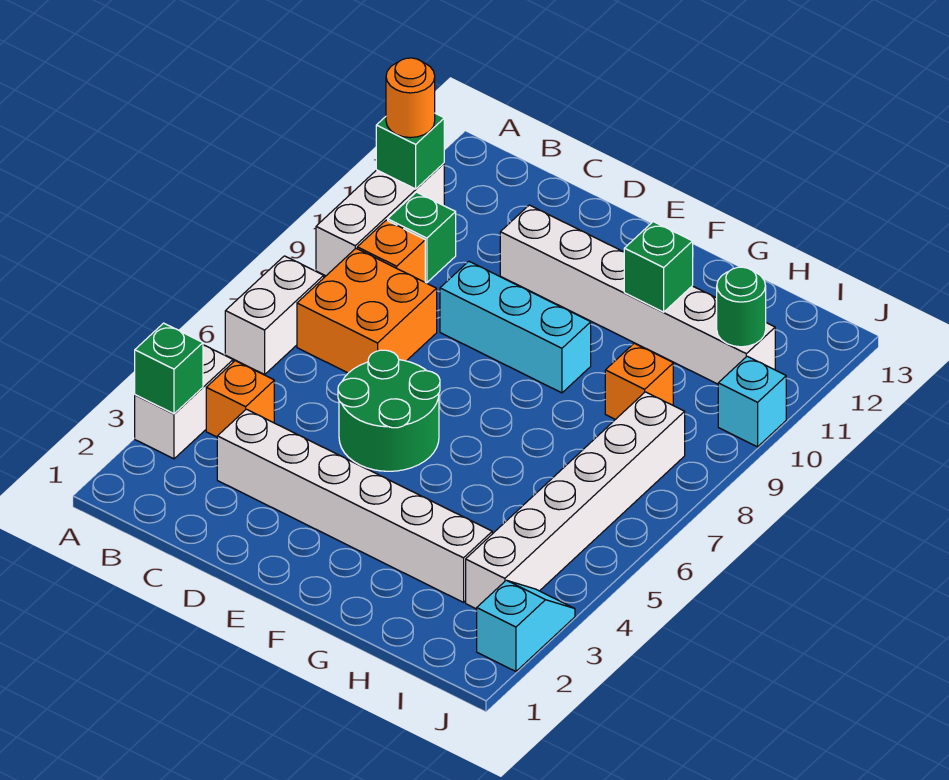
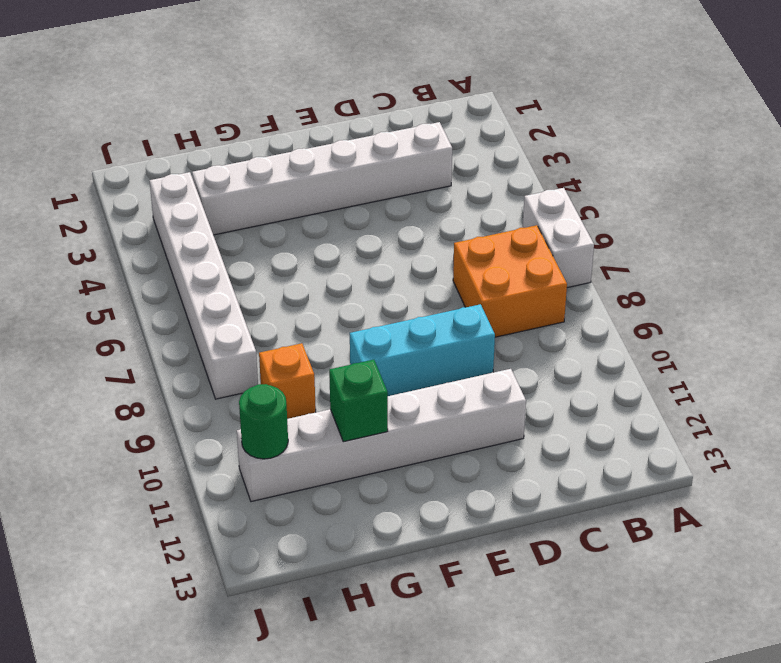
none -> white brick A3:A4 level 1
none -> white brick A9:A11 level 1
none -> orange brick B4 level 1

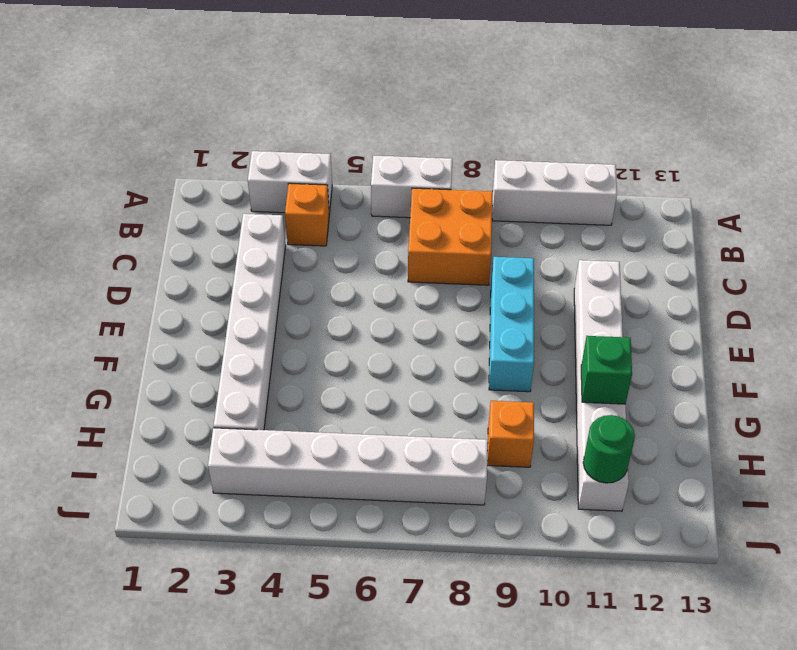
none -> orange brick B9 level 1
none -> green brick B10 level 1
none -> green round brick D5:E6 level 1

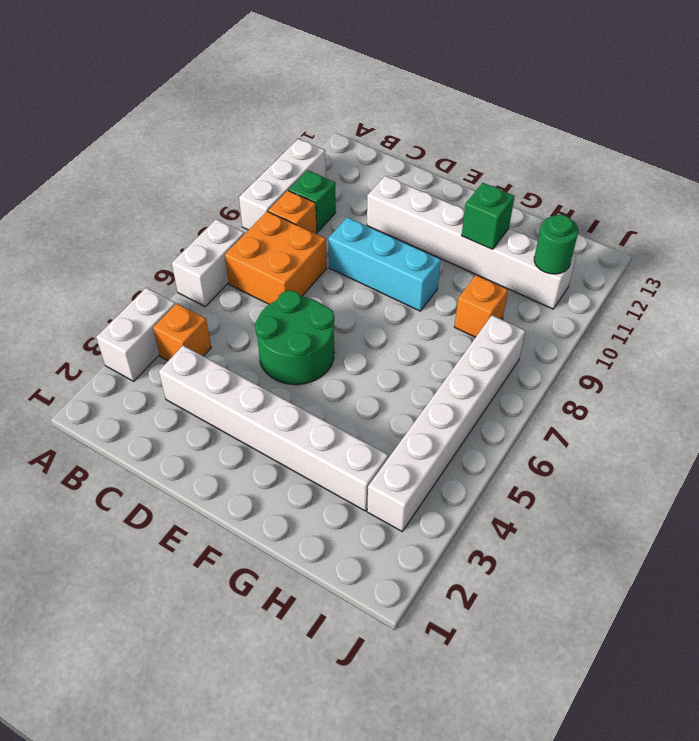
none -> cyan slope J2:J3 level 1 top 2
none -> cyan brick J10 level 1
none -> green brick A3 level 2

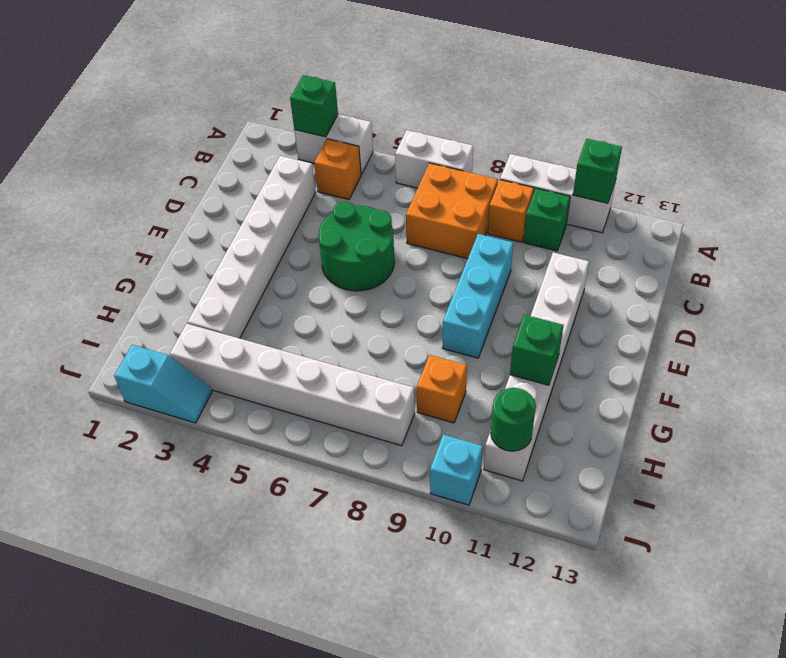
none -> orange round brick A11 level 3

